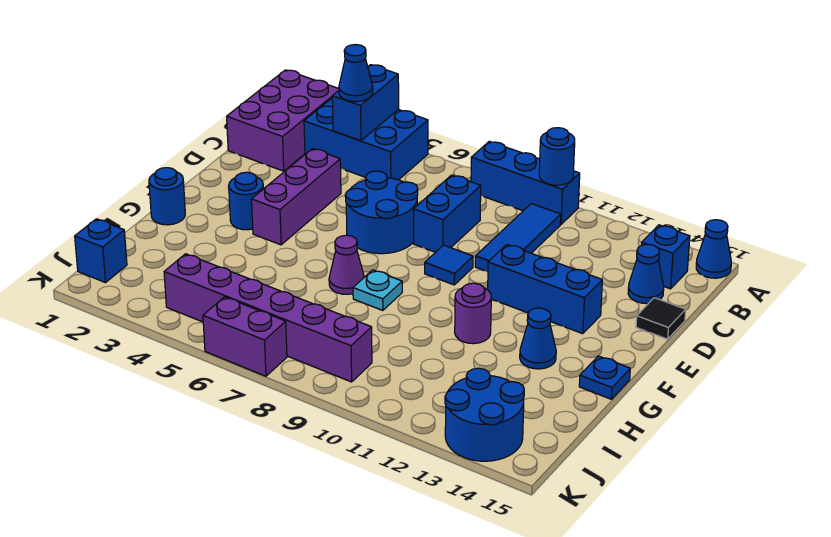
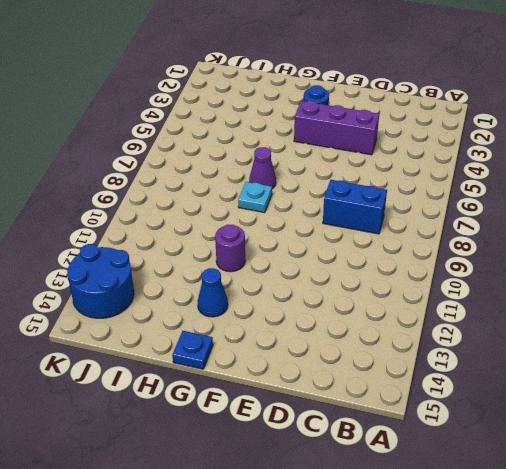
none -> purple brick A1:C2 level 1
none -> blue brick A3:B5 level 1
none -> blue brick A8:A10 level 1

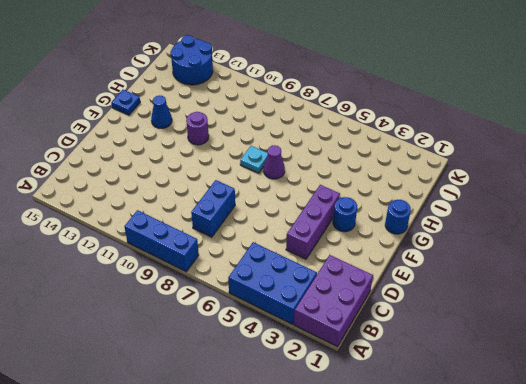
none -> blue cone A15 level 1
none -> blue tile B10:D10 level 1
none -> blue brick B14 level 1

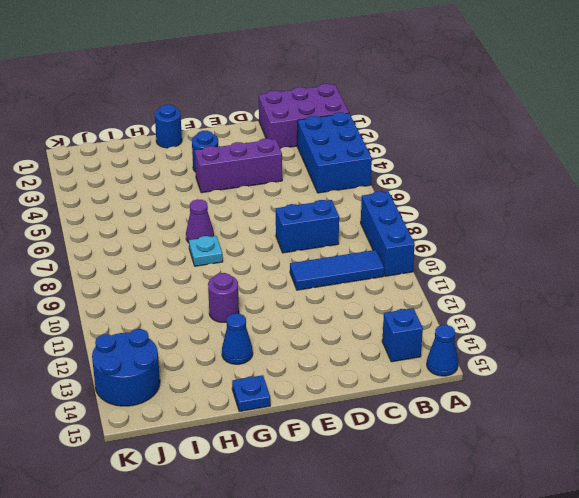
none -> blue cone C14 level 1
none -> blue round brick D6:E7 level 1
none -> black tile D15 level 1

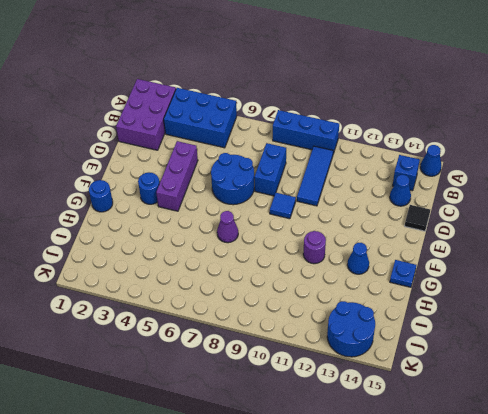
none -> blue brick E11:E13 level 1
none -> cyan plate G8 level 1
none -> blue brick J1 level 1

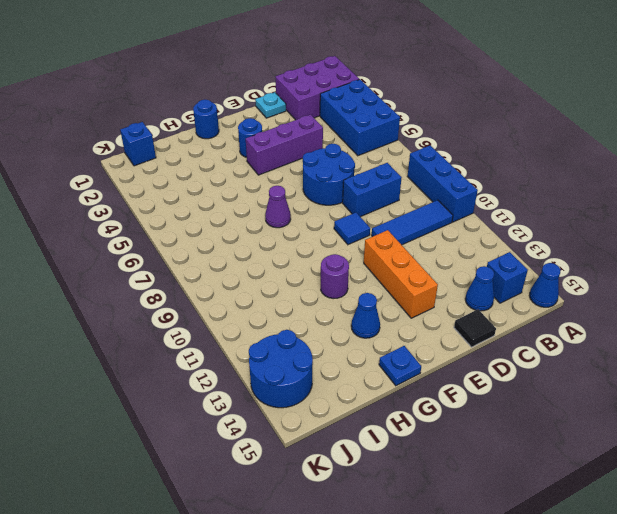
cyan plate D1 level 1 -> cyan plate G8 level 1
orange brick E11:E13 level 1 -> blue brick E11:E13 level 1
none -> purple brick J4:J9 level 1
none -> purple brick K6:K7 level 1
none -> blue brick A4:B4 level 2

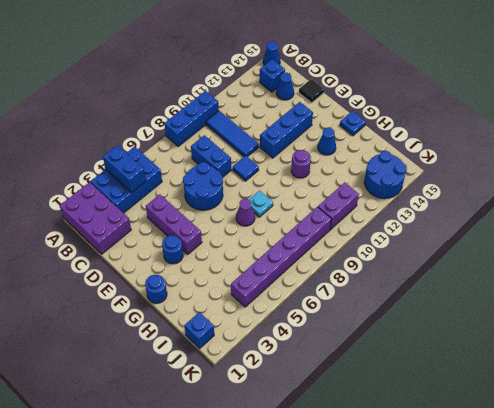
purple brick J10:J11 level 1 -> purple brick K6:K7 level 1
none -> blue round brick A10 level 2
none -> blue cone B4 level 3

